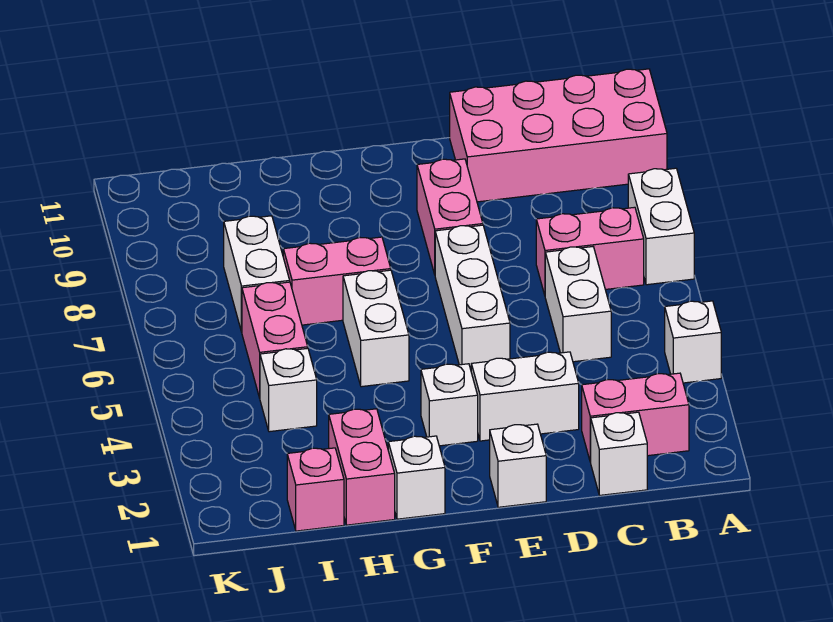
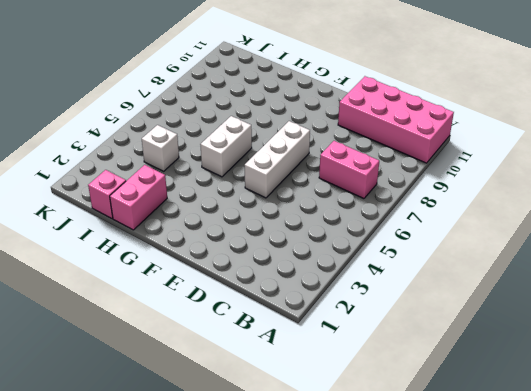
none -> white brick A4 level 1
none -> white brick A7:A8 level 1
none -> pink brick B2:C2 level 1

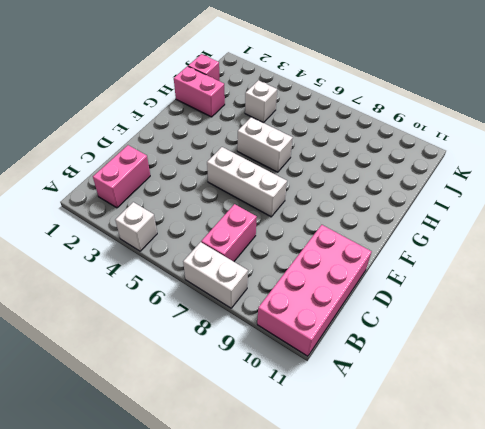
none -> white brick C1 level 1
none -> white brick C5:C6 level 1
none -> white brick D3:E3 level 1

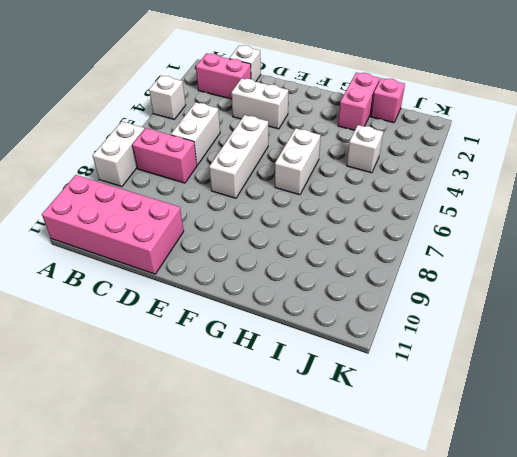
none -> white brick E1 level 1
none -> pink brick E8:E9 level 1
none -> white brick F3 level 1

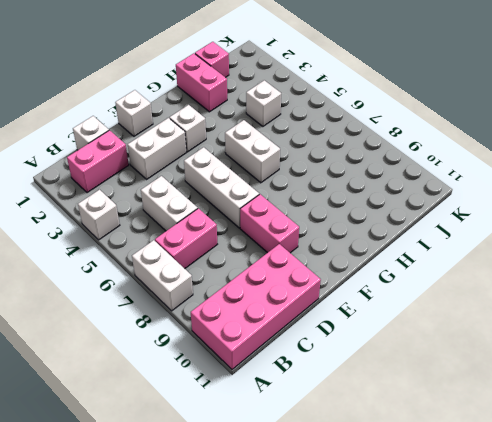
none -> white brick G1 level 1
none -> pink brick G7:H7 level 1
none -> pink brick I5:I6 level 1

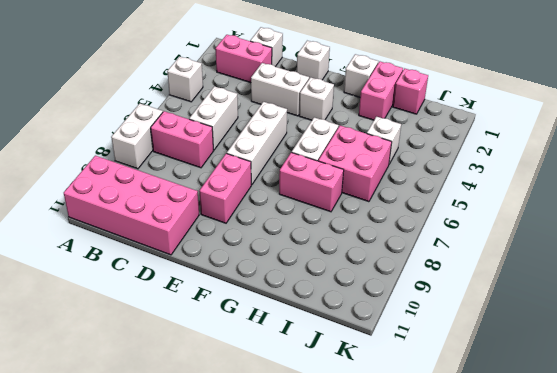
pink brick H5:I6 level 1 -> pink brick I5:I6 level 1
none -> white brick I7:I8 level 1

